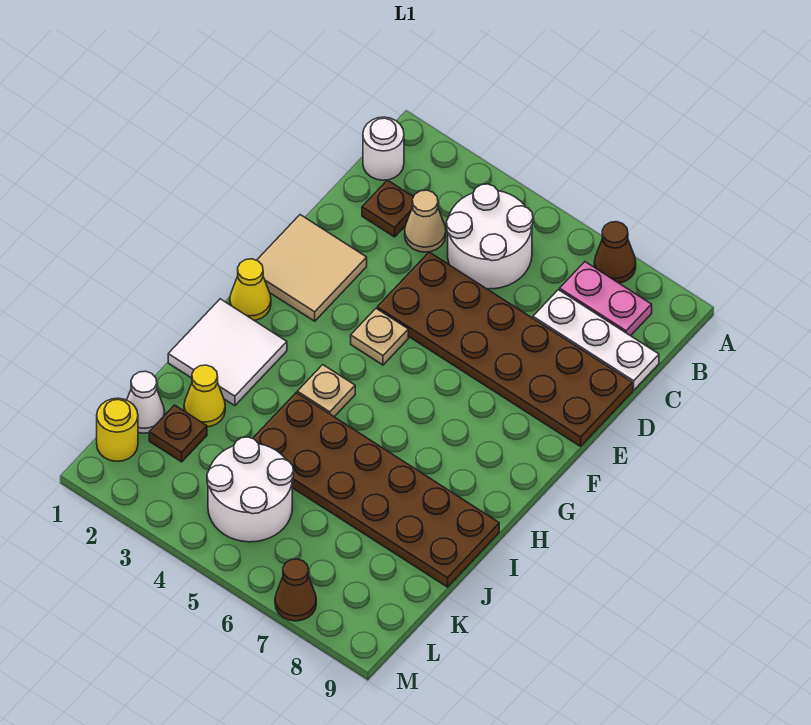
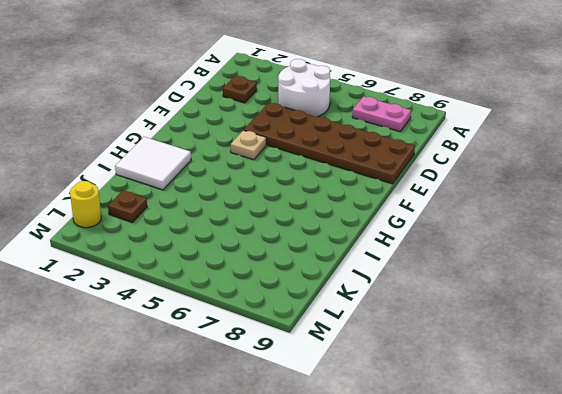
none -> brown cone A7 level 1
none -> white round brick B1 level 1
none -> tan cone C3 level 1

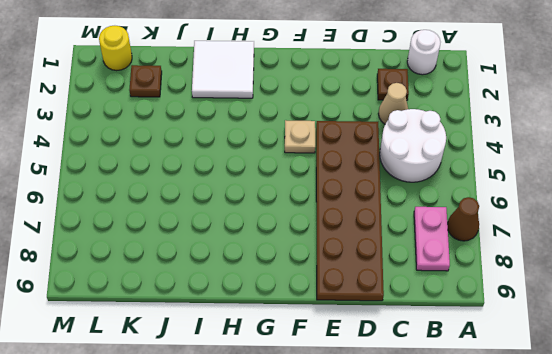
none -> white plate C7:C9 level 1
none -> tan tile E1:F2 level 1
none -> yellow cone G1 level 1

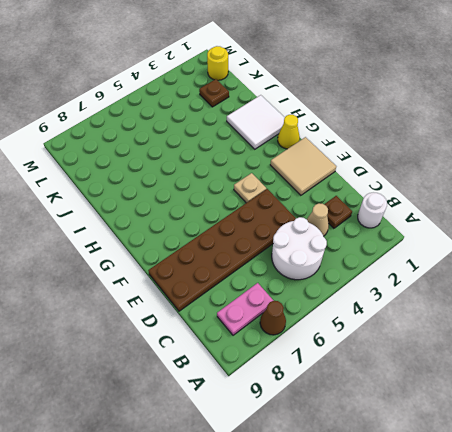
none -> white plate C7:C9 level 1
none -> tan plate H4 level 1
none -> brown plate I4:J9 level 1

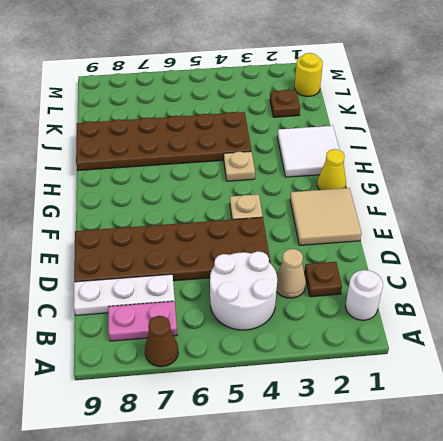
none -> yellow cone J2 level 1
none -> white cone K1 level 1
none -> white round brick K4:L5 level 1

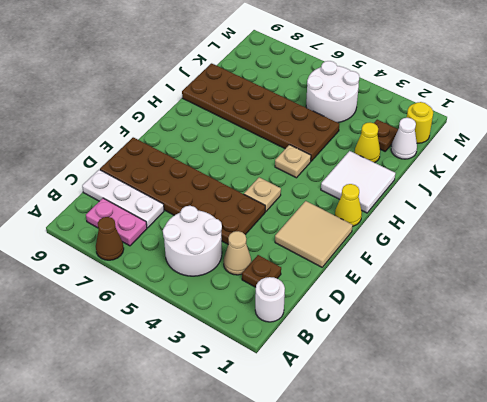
none -> brown cone M7 level 1

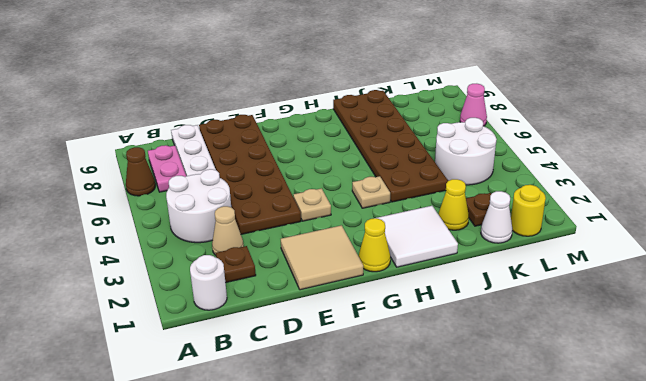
pink cone M7 level 1 -> brown cone M7 level 1

